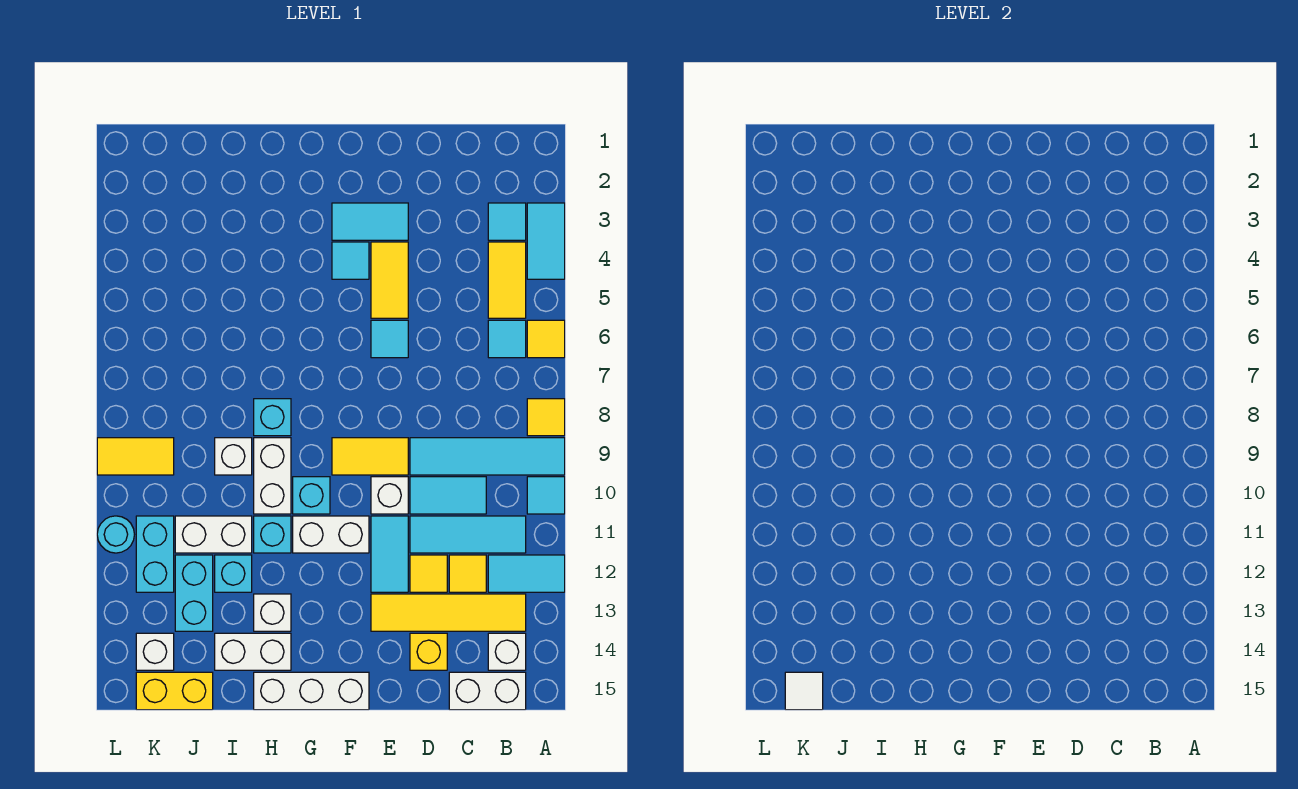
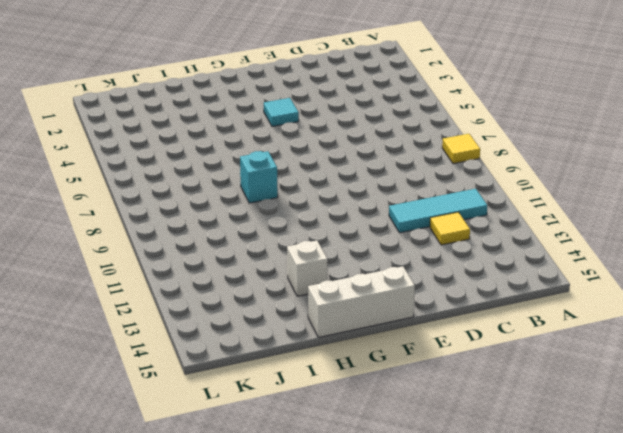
none -> cyan tile A3:A4 level 1
none -> yellow tile A6 level 1
none -> cyan tile A9:D9 level 1
none -> cyan tile A10 level 1

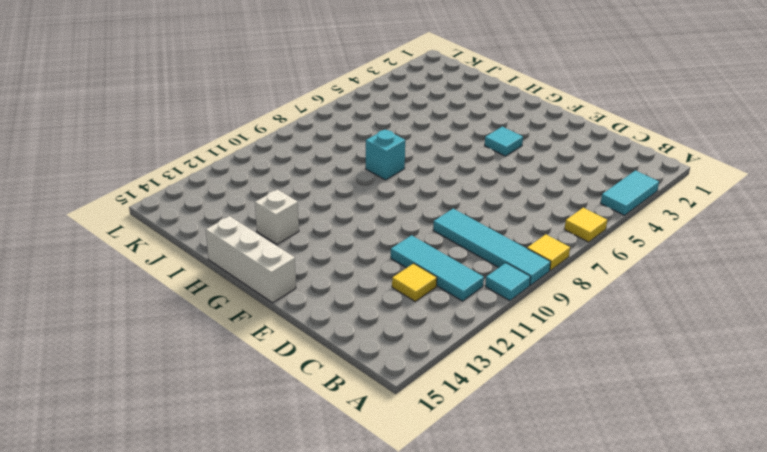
none -> cyan tile A12:B12 level 1
none -> cyan tile B3 level 1
none -> yellow tile B4:B5 level 1
none -> cyan tile B6 level 1

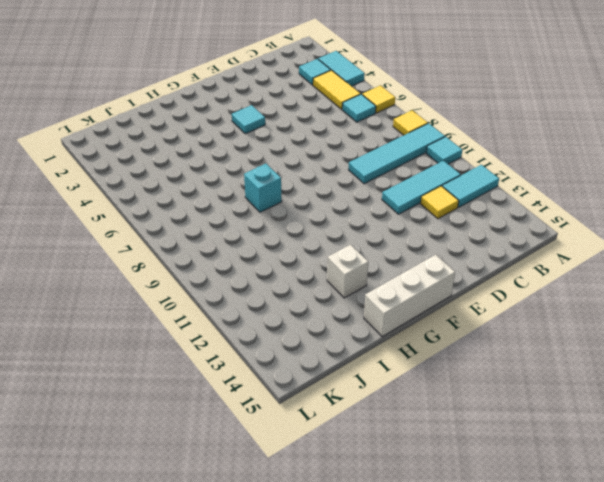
none -> yellow tile B13:E13 level 1
none -> white brick B14 level 1
none -> white brick B15:C15 level 1
none -> cyan tile C10:D10 level 1

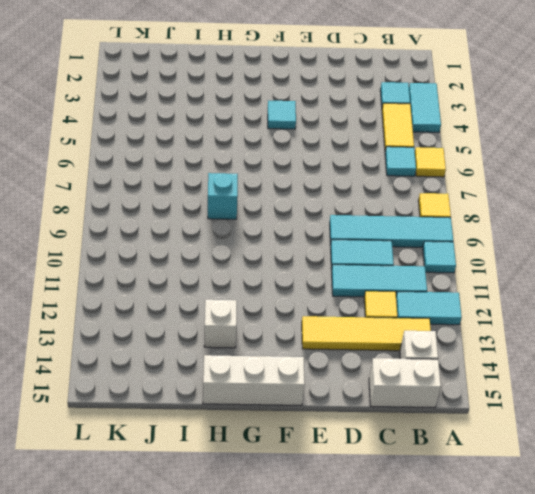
none -> yellow tile D12 level 1
none -> yellow brick D14 level 1
none -> cyan tile E3:F3 level 1
none -> yellow tile E4:E5 level 1

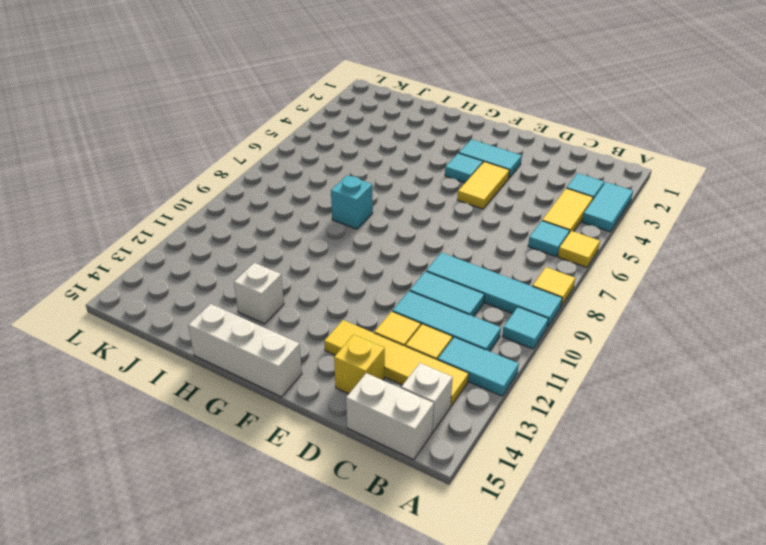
none -> cyan tile E6 level 1
none -> yellow tile E9:F9 level 1
none -> white brick E10 level 1
none -> cyan tile E11:E12 level 1

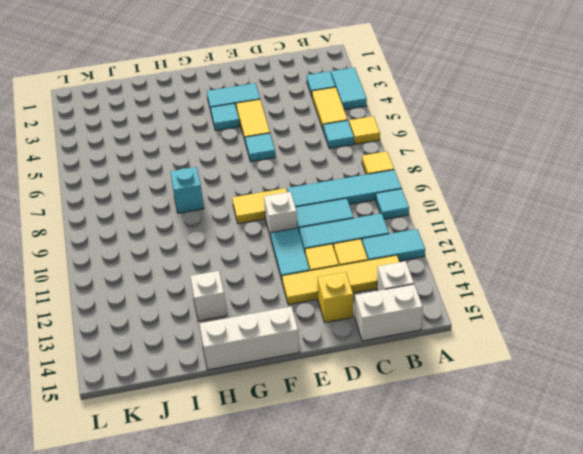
none -> white brick F11:G11 level 1
none -> cyan brick G10 level 1
none -> white brick H9:H10 level 1
none -> cyan brick H11 level 1

